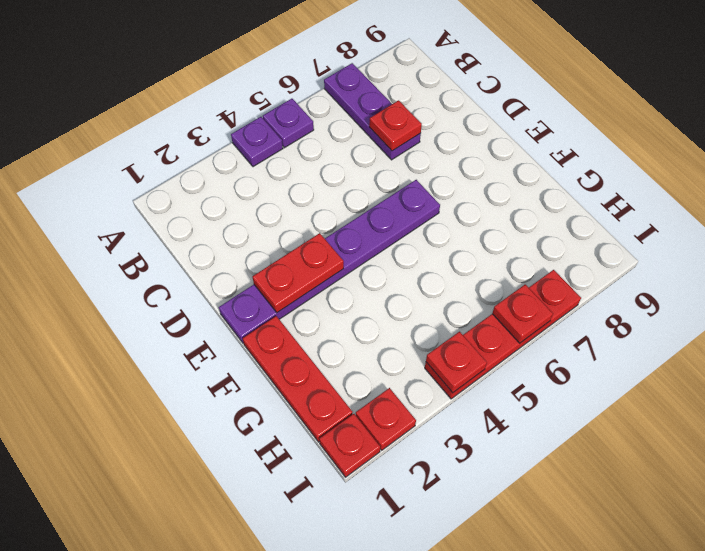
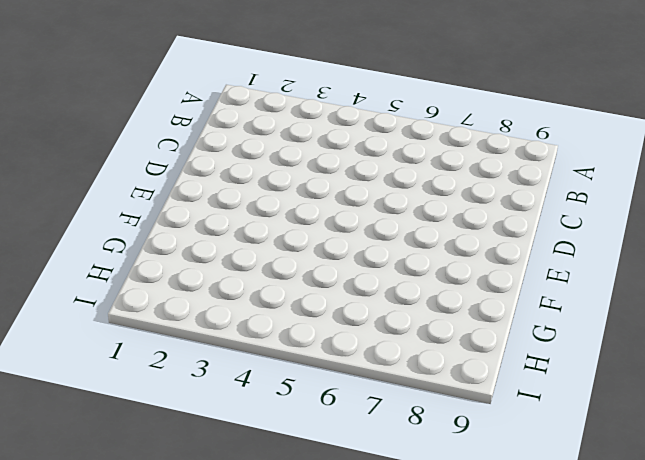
none -> purple plate A4 level 1
none -> purple plate A5 level 1
none -> purple plate A7:C7 level 1

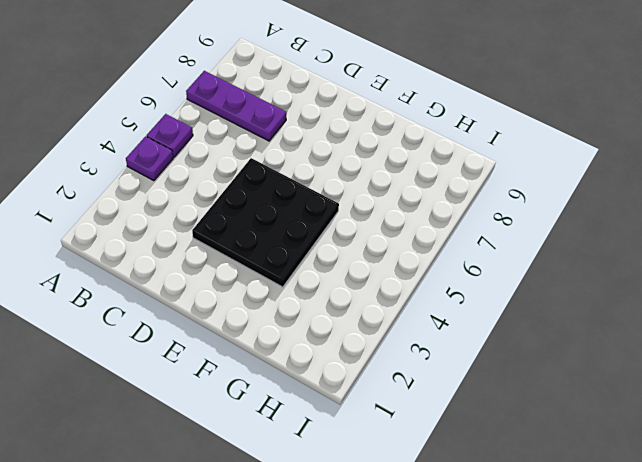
black plate D3:F5 level 1 -> purple plate E1:E6 level 1
none -> red plate F1:H1 level 1
none -> red plate I1 level 1
none -> red plate I2 level 1

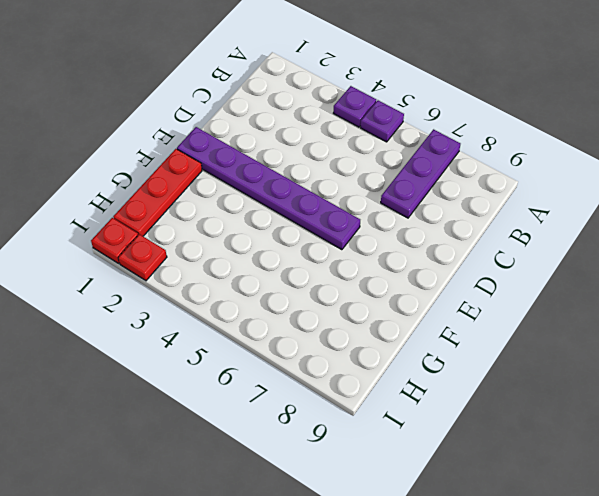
none -> red plate I4:I7 level 1
none -> red plate C7 level 2
none -> red plate E2:E3 level 2

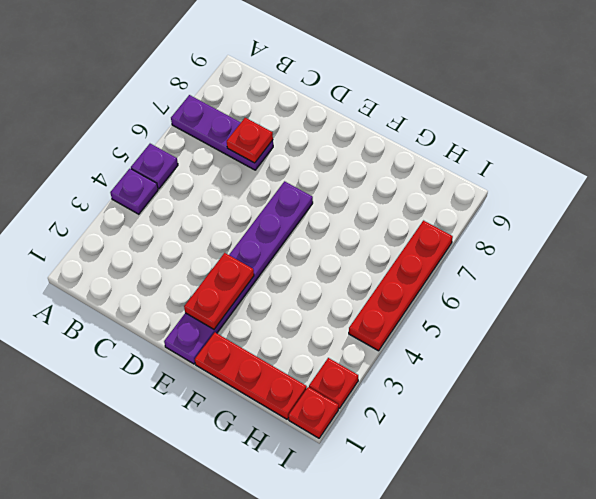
none -> red plate I4 level 2
none -> red plate I6 level 2

